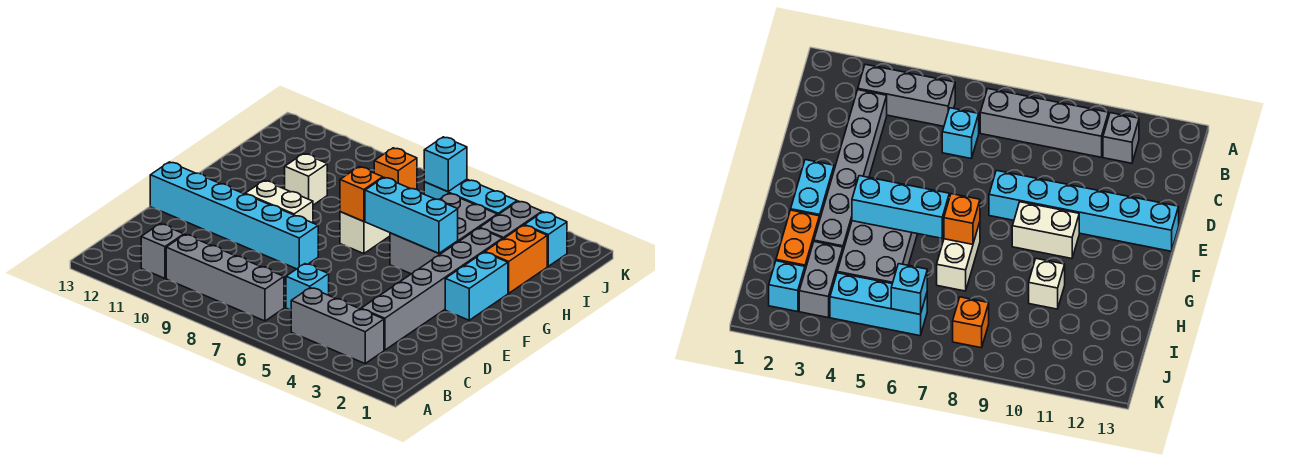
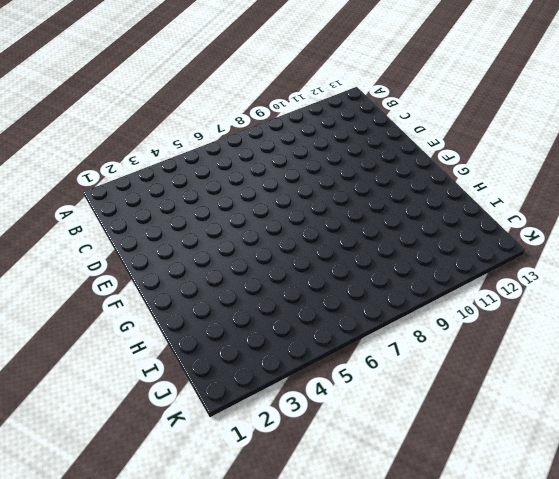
none -> grey brick B3:B5 level 1
none -> grey brick B7:B10 level 1
none -> grey brick B11 level 1

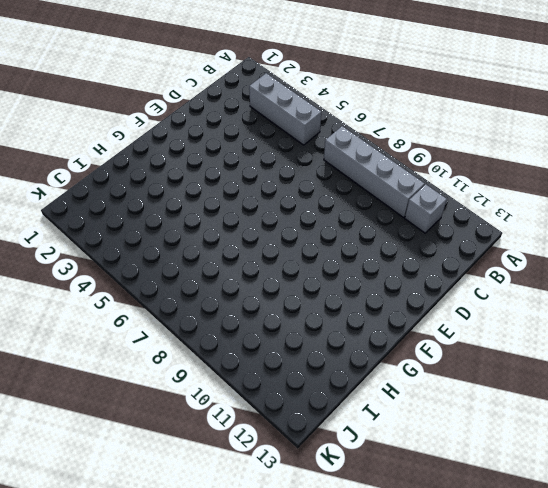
none -> grey brick C3:H3 level 1
none -> cyan brick C6 level 1
none -> cyan brick E8:E13 level 1

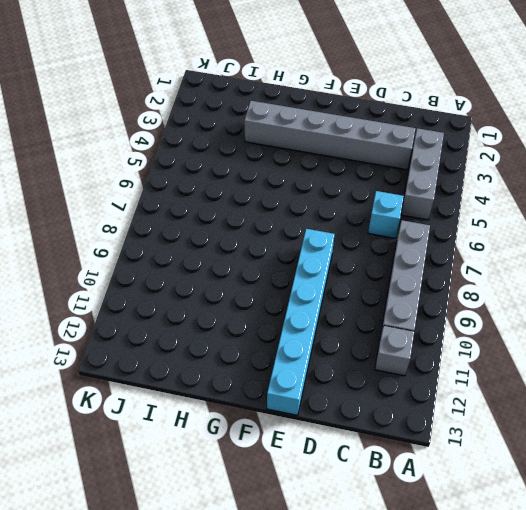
none -> cyan brick F2:G2 level 1
none -> white brick F9:F10 level 1
none -> grey brick G4:I5 level 1

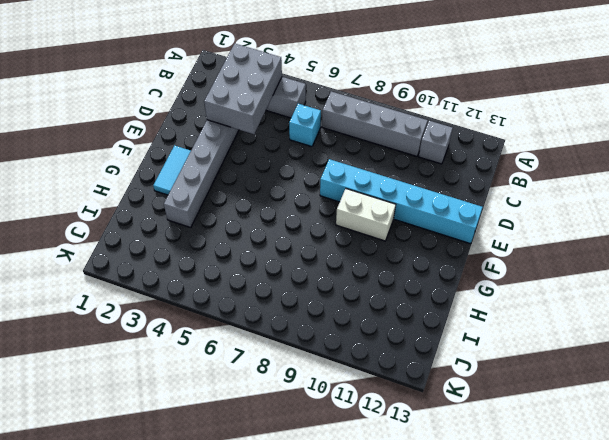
grey brick B3:D4 level 2 -> grey brick G4:I5 level 1
cyan tile F2:G2 level 1 -> cyan brick F2:G2 level 1
none -> white brick G7:H7 level 1
none -> orange brick H2:I2 level 1
none -> white brick H10 level 1

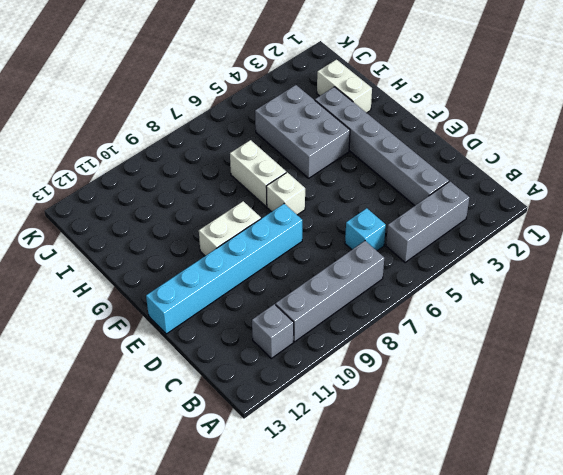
white brick F7 level 1 -> white brick H10 level 1
white brick H2:I2 level 1 -> orange brick H2:I2 level 1
none -> cyan brick F2:G2 level 1
none -> grey brick I3:J3 level 1
none -> cyan brick J2 level 1

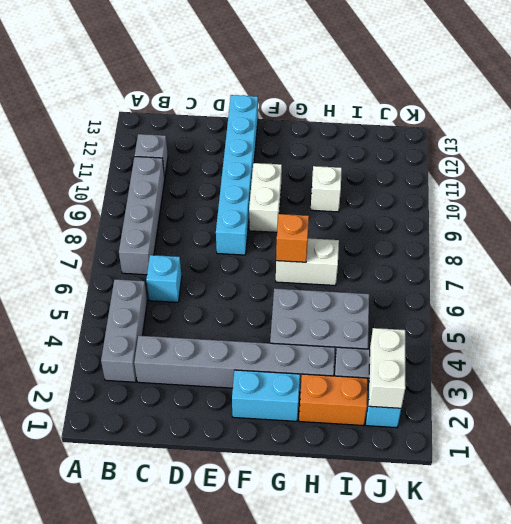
white brick J2:J3 level 2 -> none
none -> cyan brick J4:J6 level 1
none -> orange brick J8 level 1
none -> cyan brick G4:G6 level 2

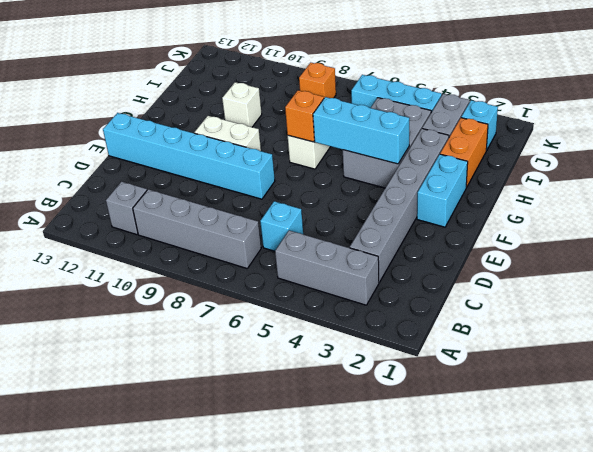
none -> cyan brick J6 level 2

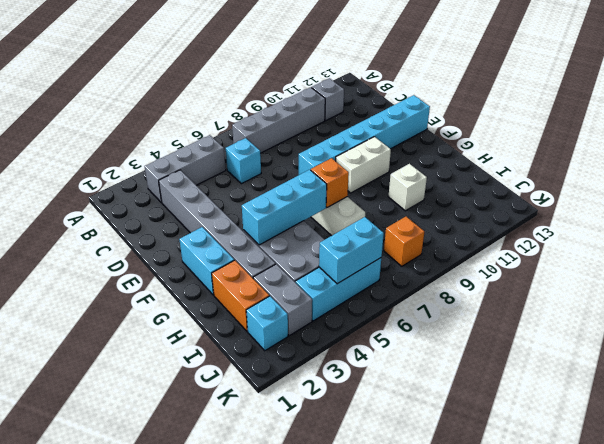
cyan brick J5:J6 level 2 -> cyan brick J6 level 2

